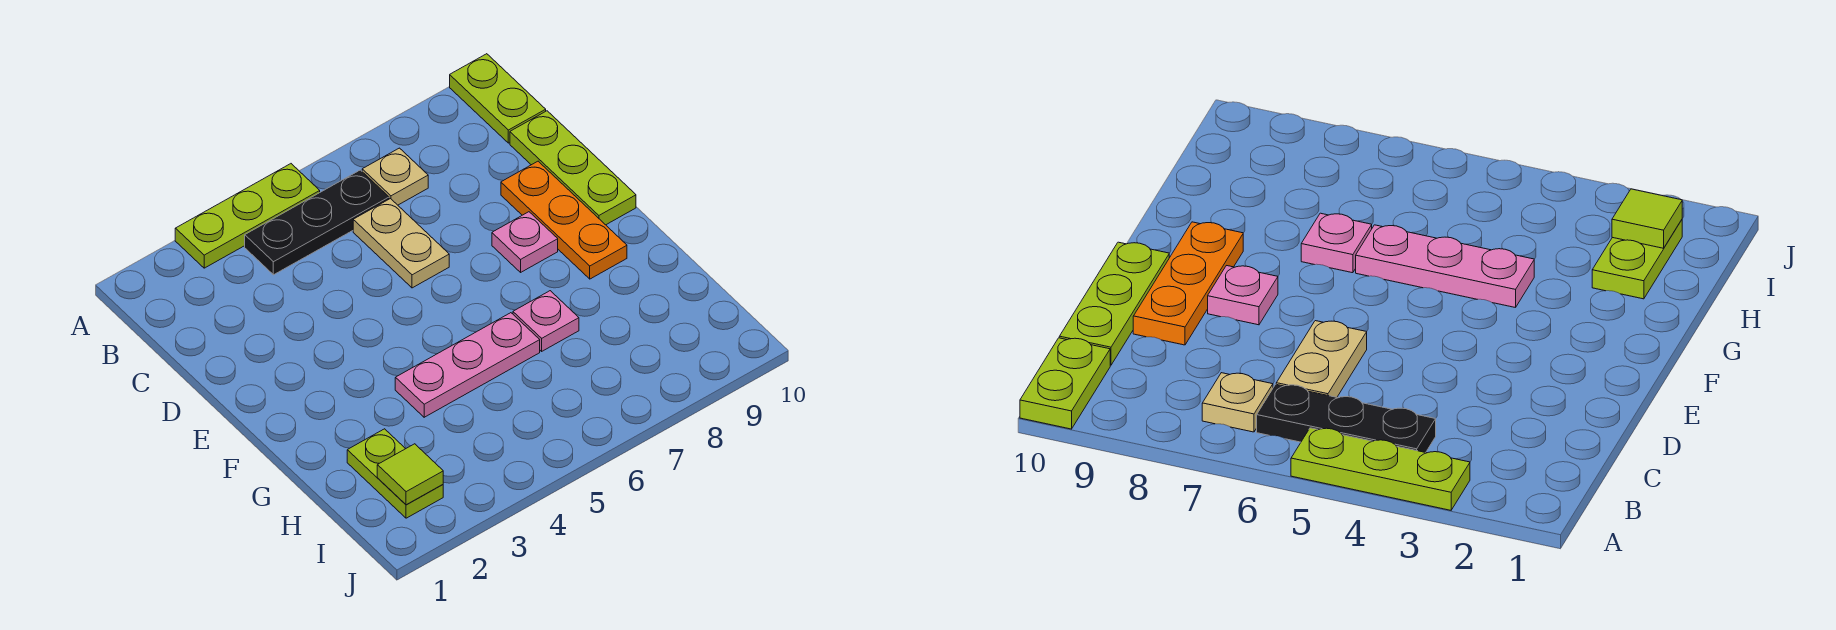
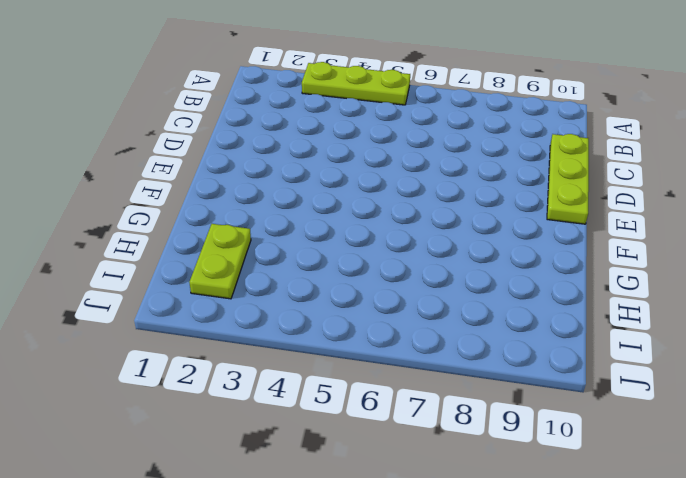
none -> lime plate A10:B10 level 1
none -> black plate B4:B6 level 1
none -> tan plate B7 level 1

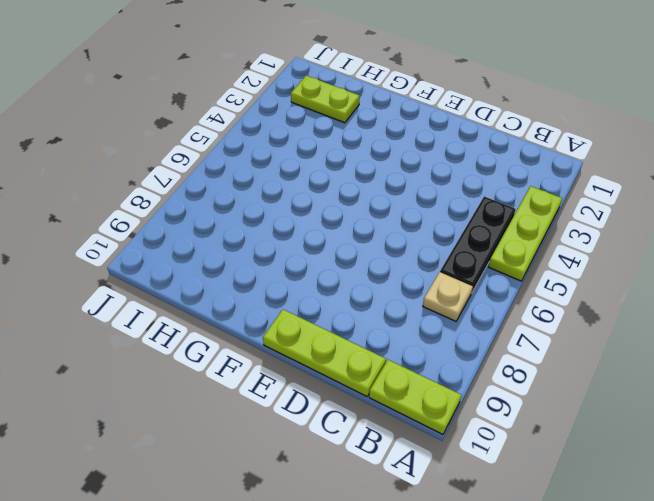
none -> tan plate C6:D6 level 1
none -> orange plate D9:F9 level 1
none -> pink plate E8 level 1

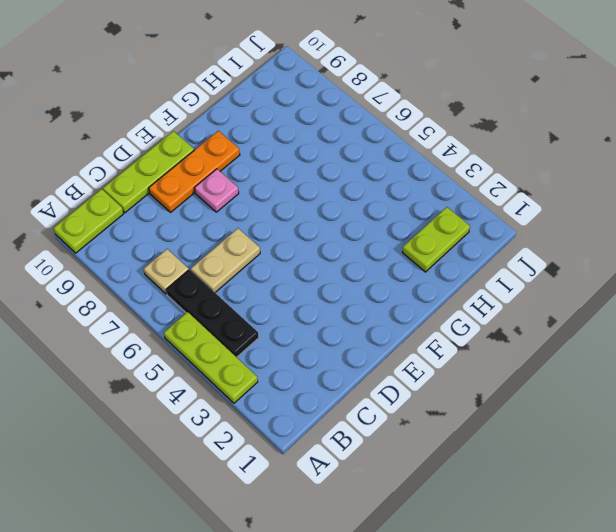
none -> pink plate G4:G6 level 1
none -> pink plate G7 level 1
none -> lime tile I2 level 2

